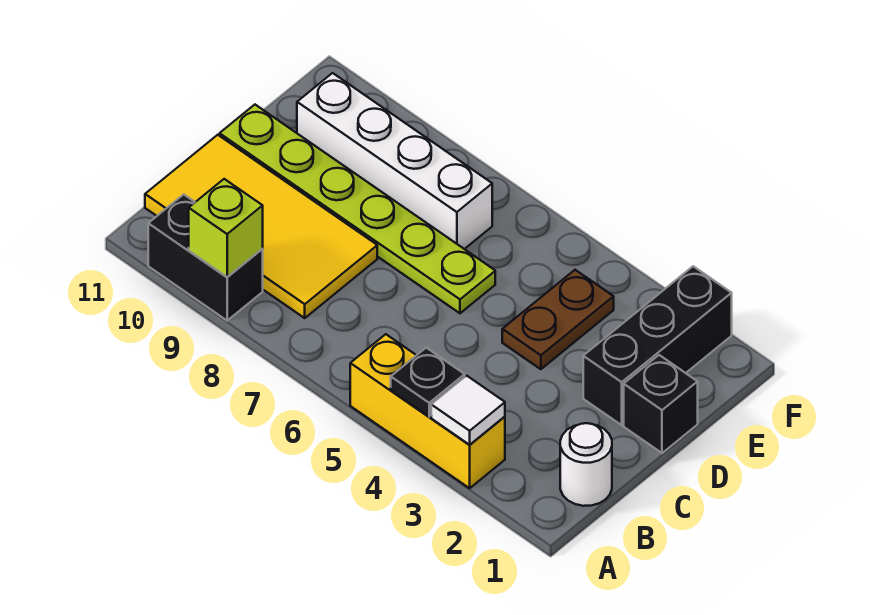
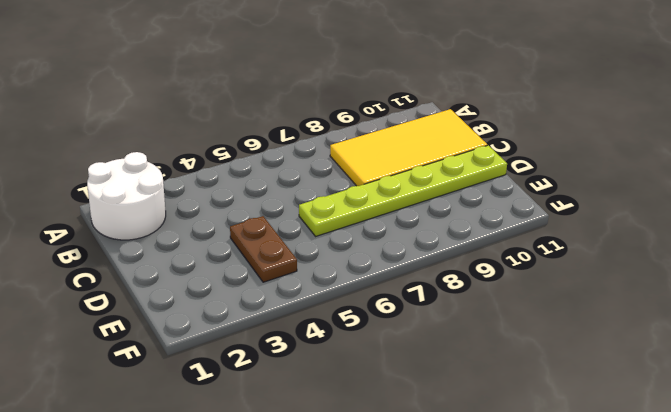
white round brick A1:B2 level 1 -> white round brick B1 level 1
none -> yellow brick A3:A5 level 1
none -> black brick A9:A10 level 1
none -> black brick D1 level 1

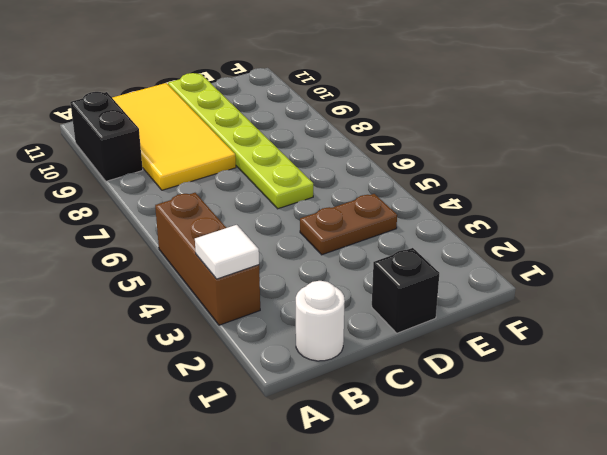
brown brick A3:A5 level 1 -> yellow brick A3:A5 level 1
none -> black brick D2:F2 level 1
none -> white brick E7:E10 level 1
none -> black plate A4 level 2

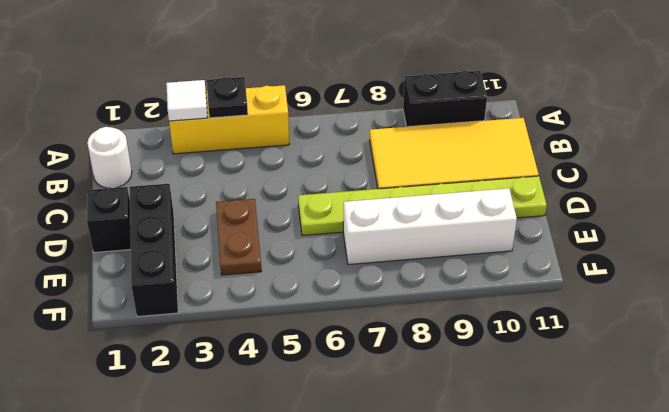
none -> lime brick A9 level 2

